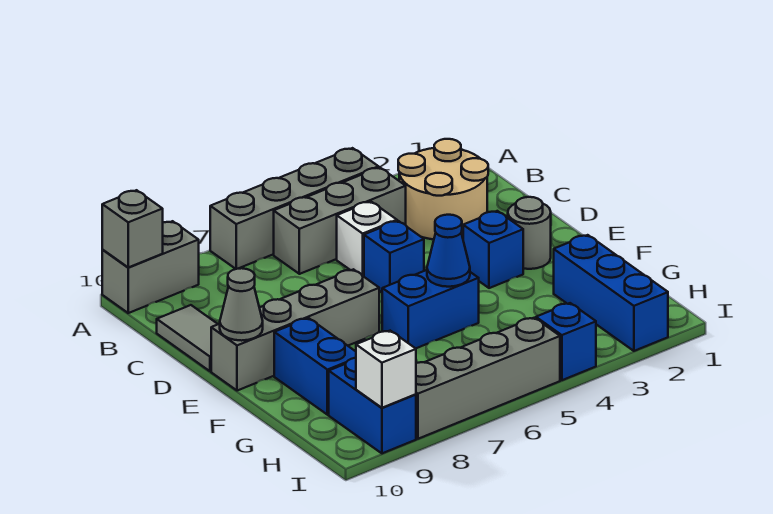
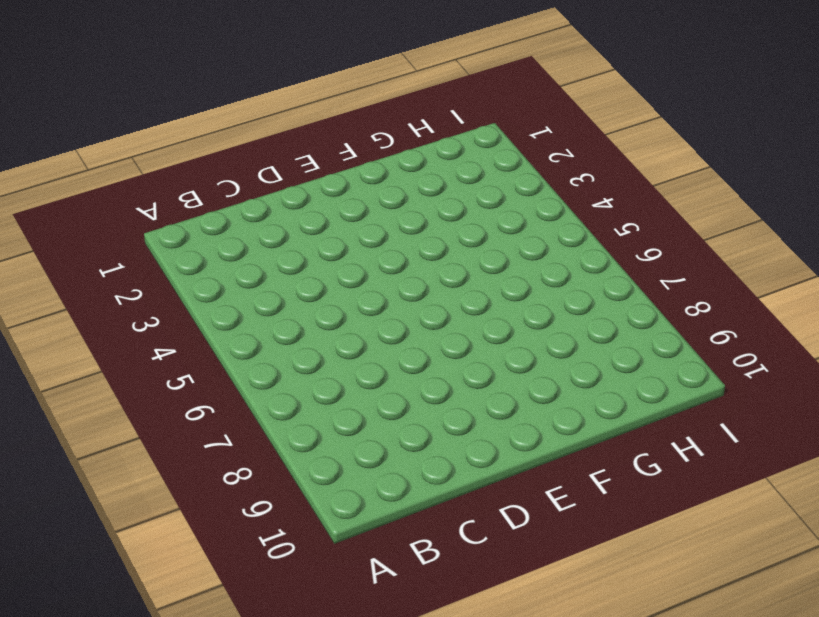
none -> grey brick A4:A7 level 1
none -> grey brick A9:A10 level 1
none -> tan round brick B2:C3 level 1

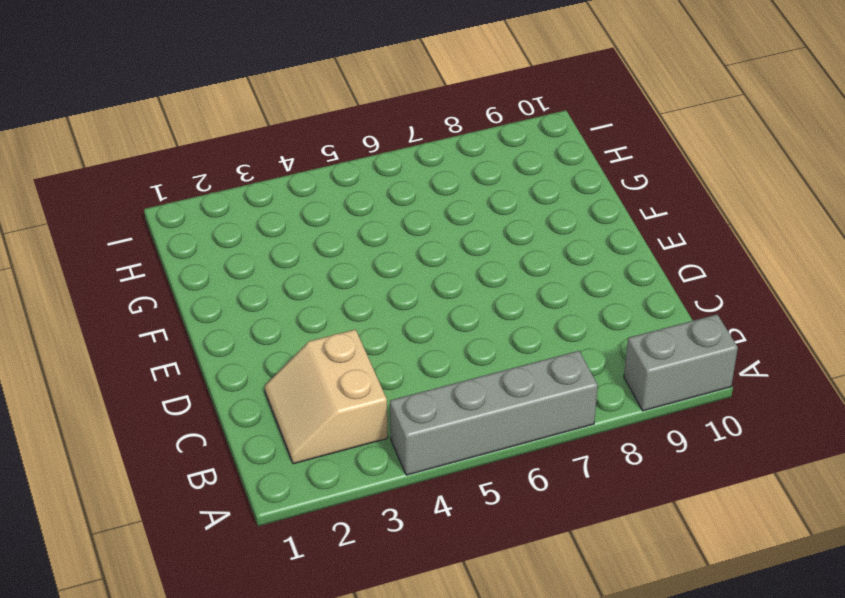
tan slope B2:C3 level 1 top 3 -> tan round brick B2:C3 level 1
none -> grey brick B4:B6 level 1
none -> white brick C5 level 1
none -> grey tile C10:D10 level 1

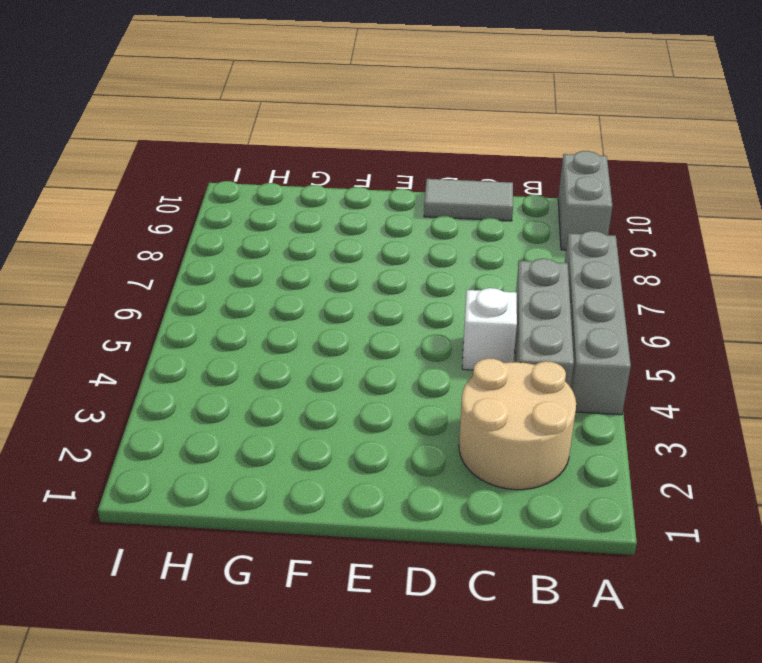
none -> blue brick D5 level 1
none -> grey round brick E2 level 1
none -> blue brick E3 level 1

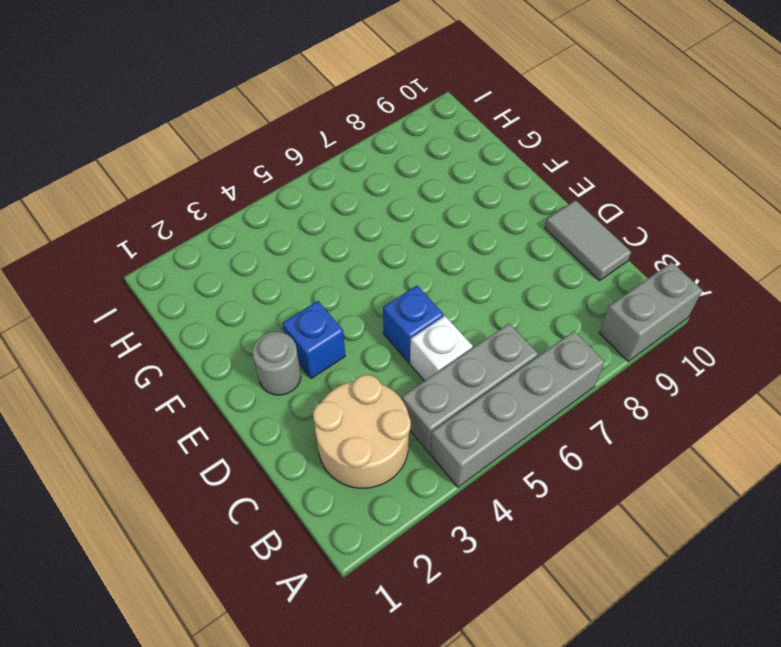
none -> grey brick E7:E10 level 1
none -> blue brick F5:F6 level 1
none -> blue brick F9:G9 level 1

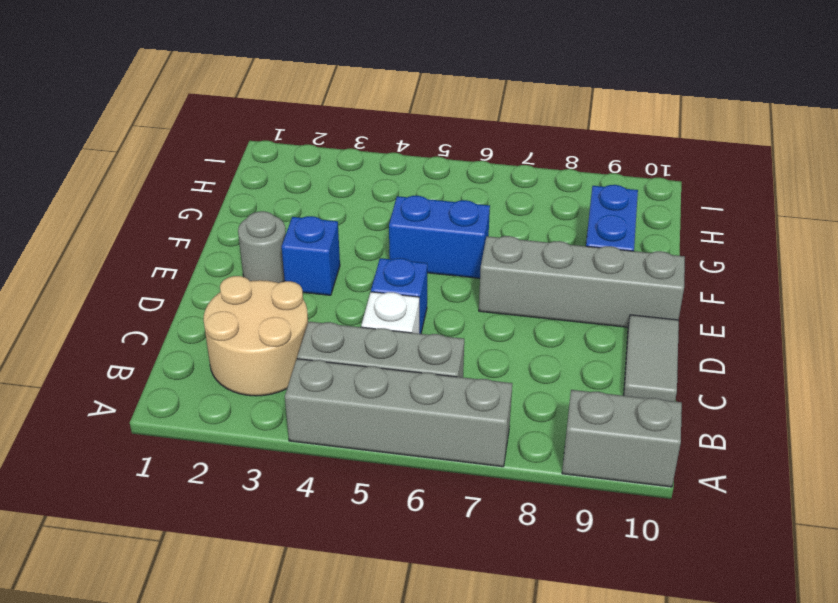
none -> blue brick G2:I2 level 1
none -> blue brick H9:I9 level 1
none -> blue brick I4 level 1

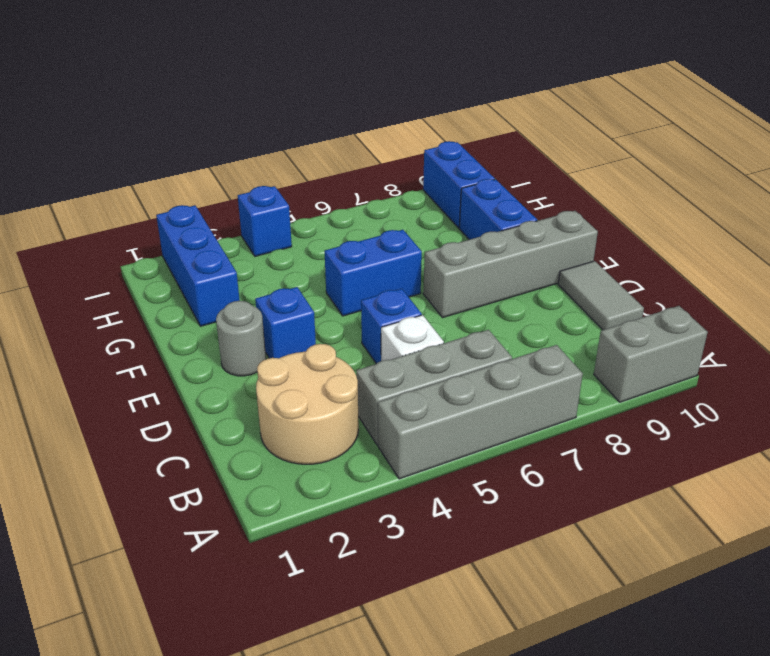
none -> grey brick I5:I8 level 1
none -> grey brick A10 level 2
none -> grey cone E10 level 2

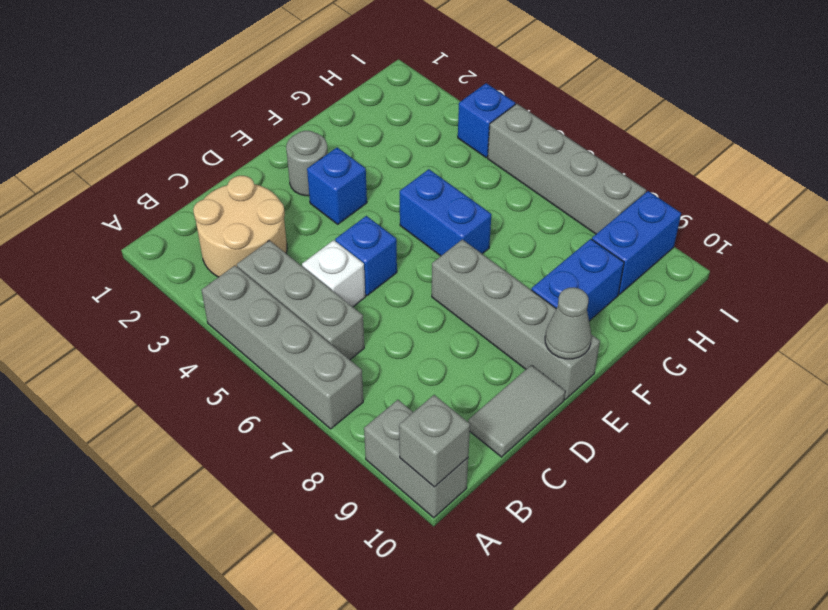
none -> blue brick G2:I2 level 1
none -> blue cone F5 level 2
none -> white brick I9 level 2

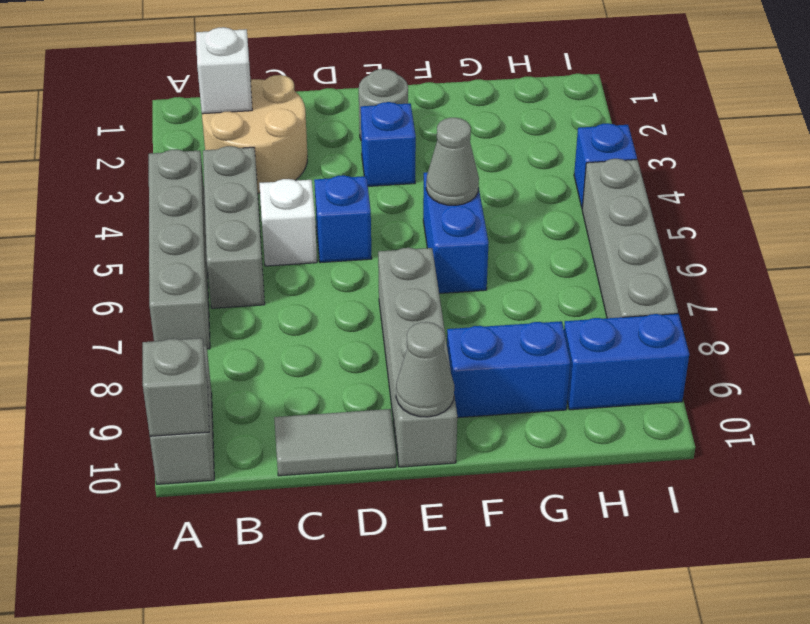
white brick B2 level 2 -> white brick I9 level 2
grey cone F5 level 2 -> blue cone F5 level 2
none -> blue brick G2:I2 level 1

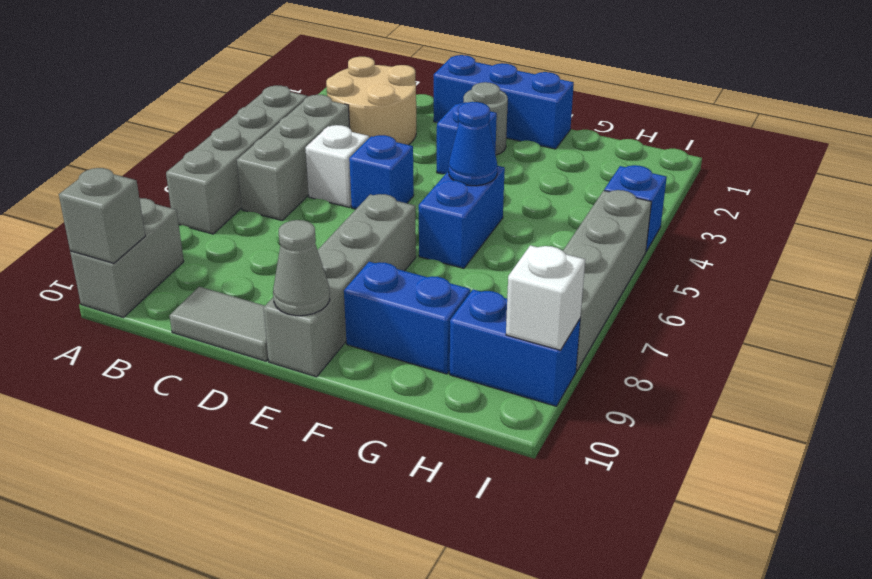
blue brick D1:F1 level 1 -> blue brick G2:I2 level 1

